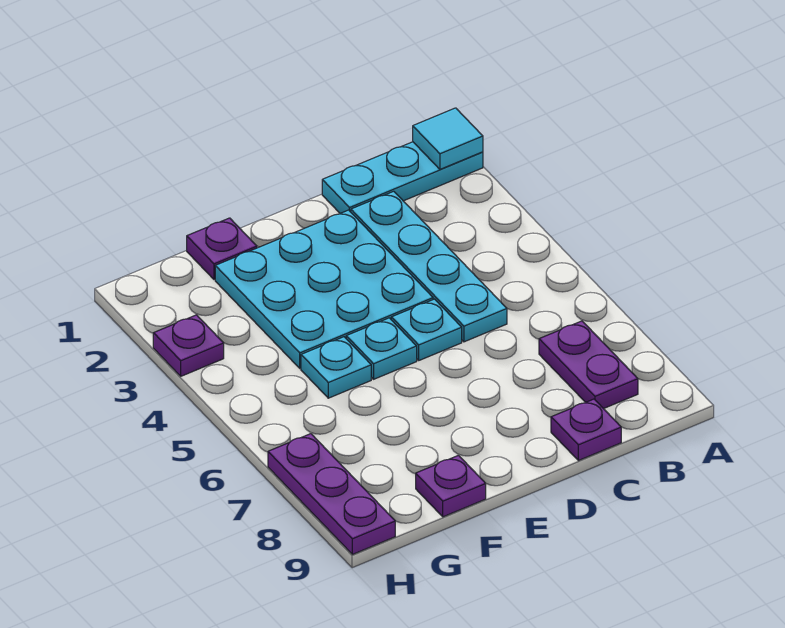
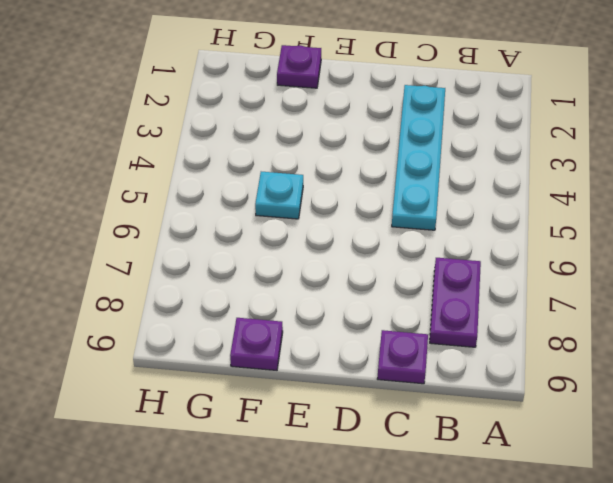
none -> cyan plate A1:C1 level 1
none -> cyan plate D2:F4 level 1
none -> cyan plate D5 level 1

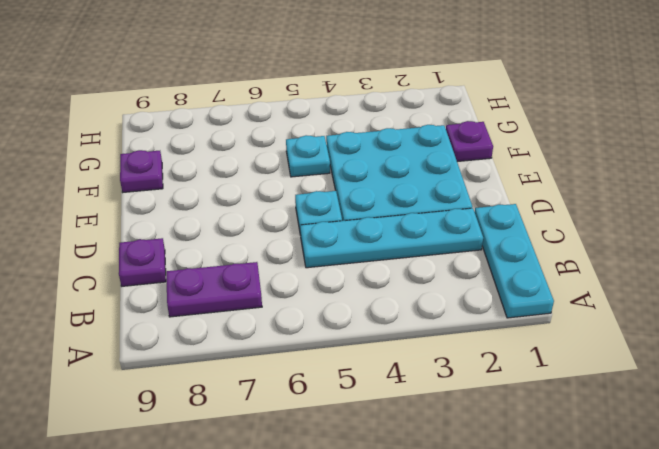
none -> cyan plate E5 level 1
none -> purple plate H3 level 1
none -> purple plate H7:H9 level 1

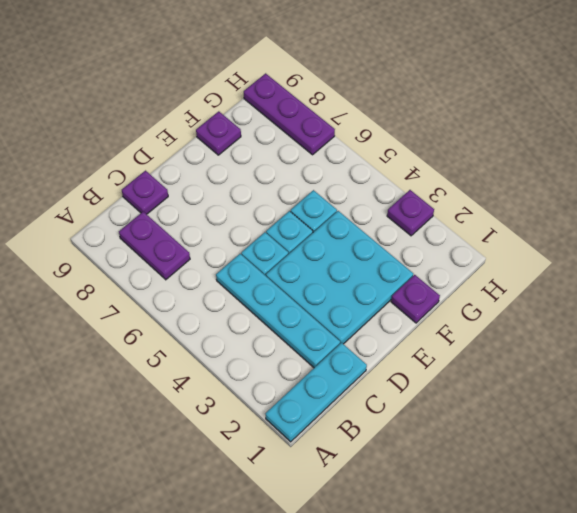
none -> cyan tile A1 level 2

